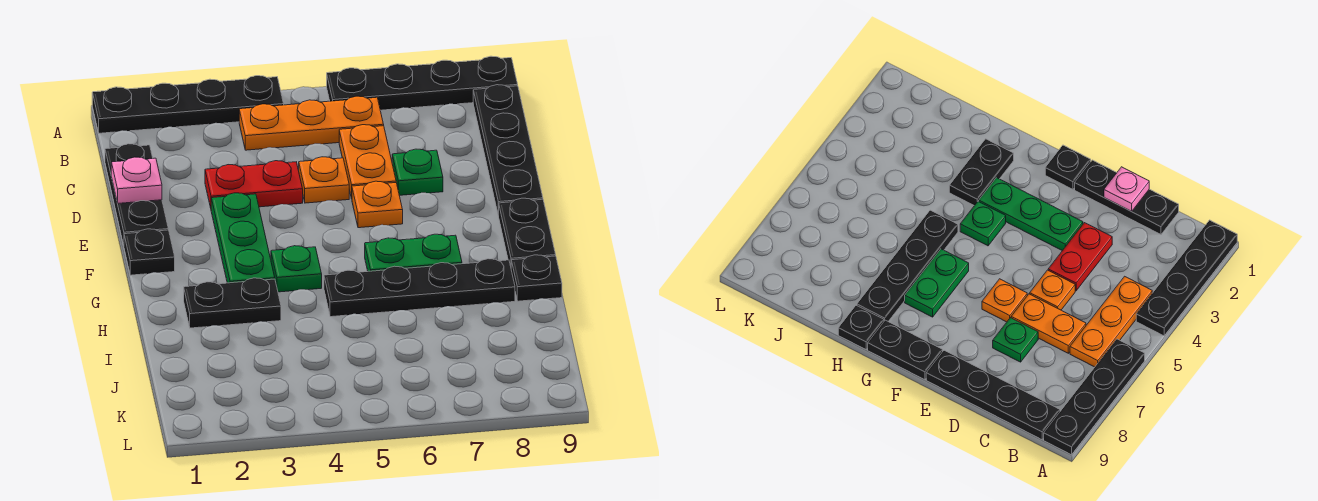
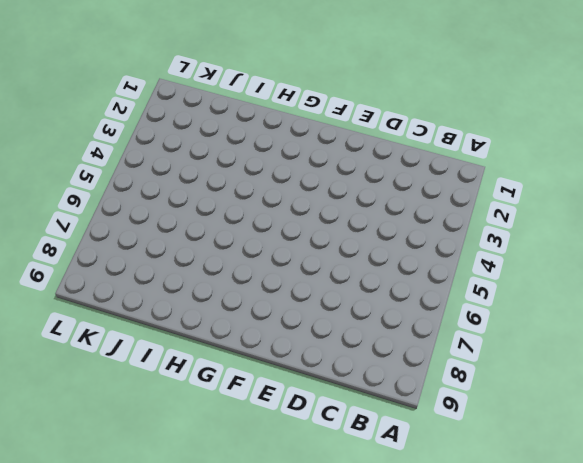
none -> black plate A1:A4 level 1
none -> black plate A6:A9 level 1
none -> orange plate B4:B6 level 1

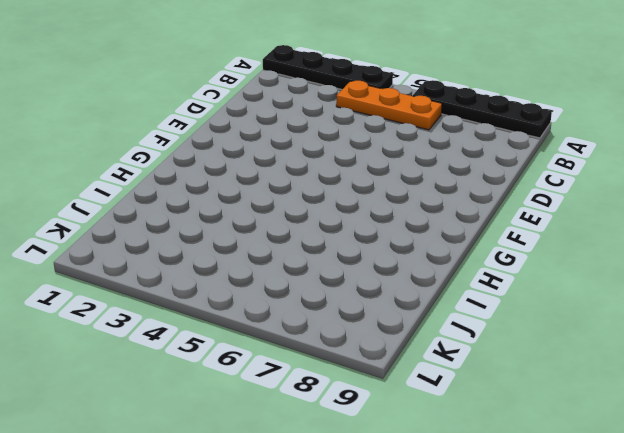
none -> black plate B9:E9 level 1
none -> black plate C1:E1 level 1
none -> orange plate C6:D6 level 1

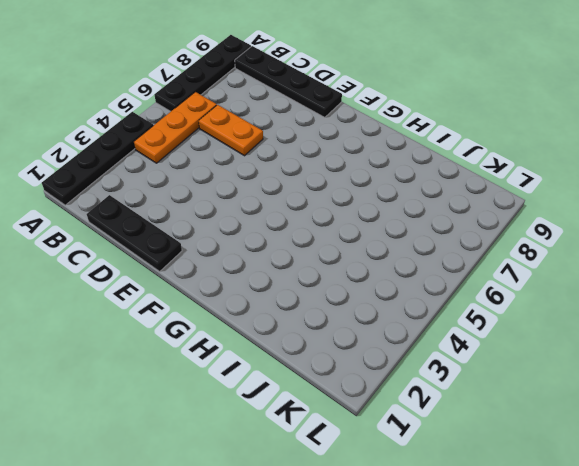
none -> red plate D3:D4 level 1
none -> orange plate D5 level 1
none -> green plate D7 level 1

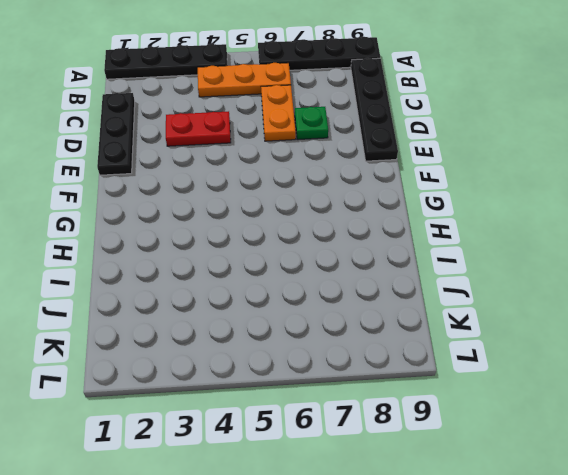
none -> orange plate D5 level 1
none -> green plate E3:G3 level 1
none -> orange plate E6 level 1

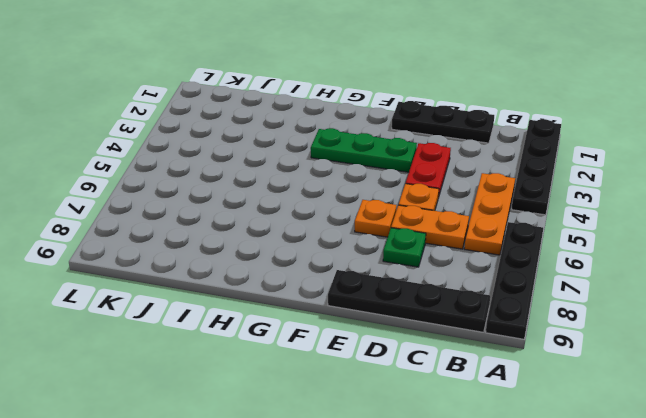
none -> black plate F1 level 1
none -> black plate F9:G9 level 1
none -> green plate G4 level 1

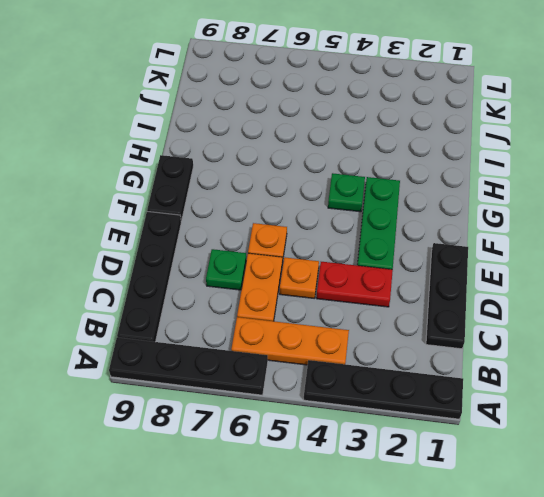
none -> black plate F1 level 1
none -> green plate G6:G7 level 1
none -> black plate H2:H3 level 1

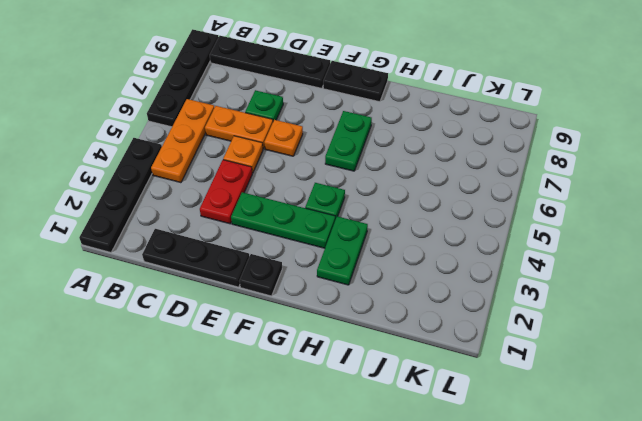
green plate H2:H3 level 1 -> black plate H2:H3 level 1
none -> black plate H5:H8 level 1
none -> black plate H9 level 1
none -> pink plate D1 level 2

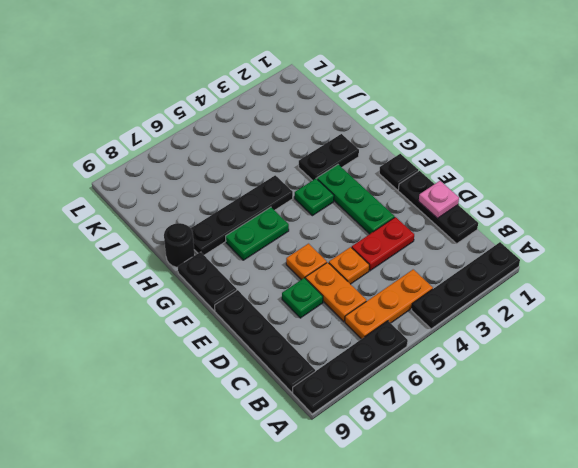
black round brick H9 level 1 -> black plate H9 level 1

